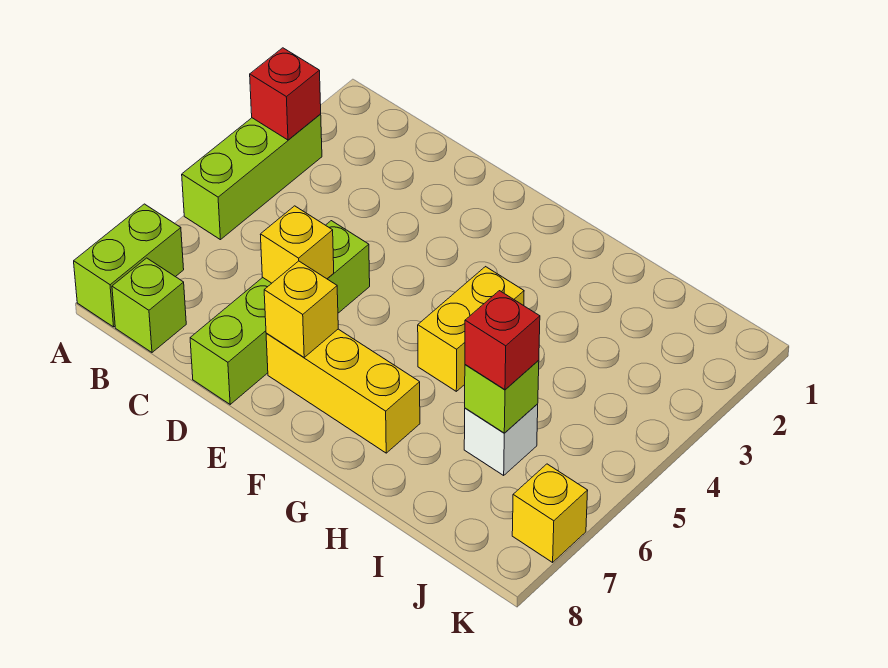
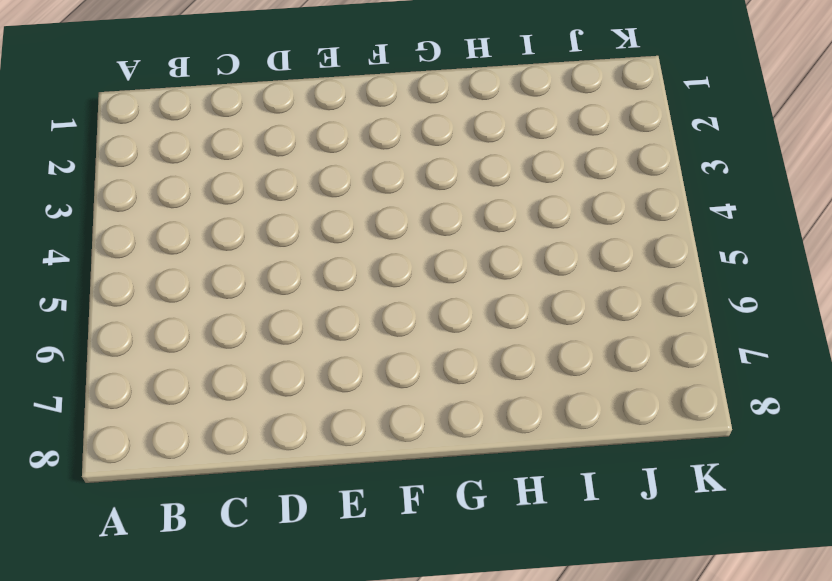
none -> lime brick A3:A5 level 1
none -> lime brick A7:A8 level 1
none -> lime brick B8 level 1

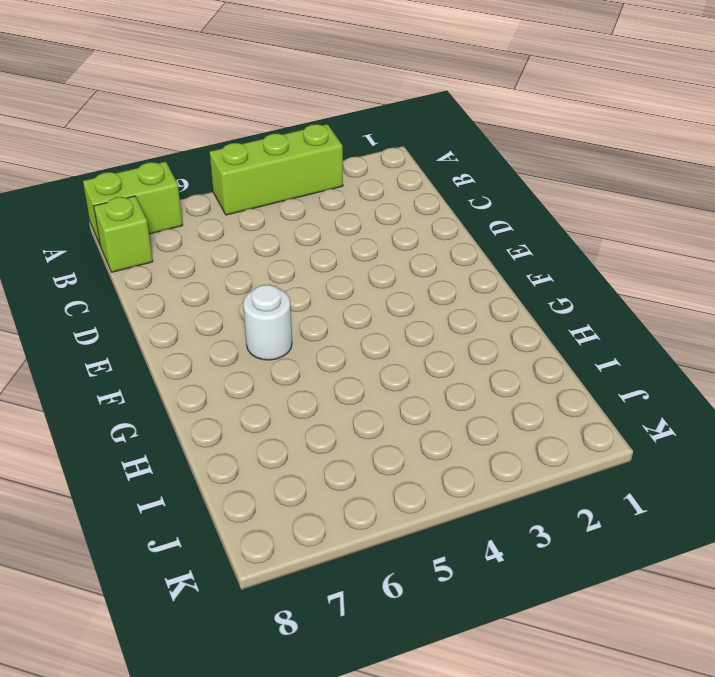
white round brick F6 level 1 -> none
none -> lime brick D5:D8 level 1
none -> yellow brick E7:G7 level 1
none -> yellow brick G4:G5 level 1

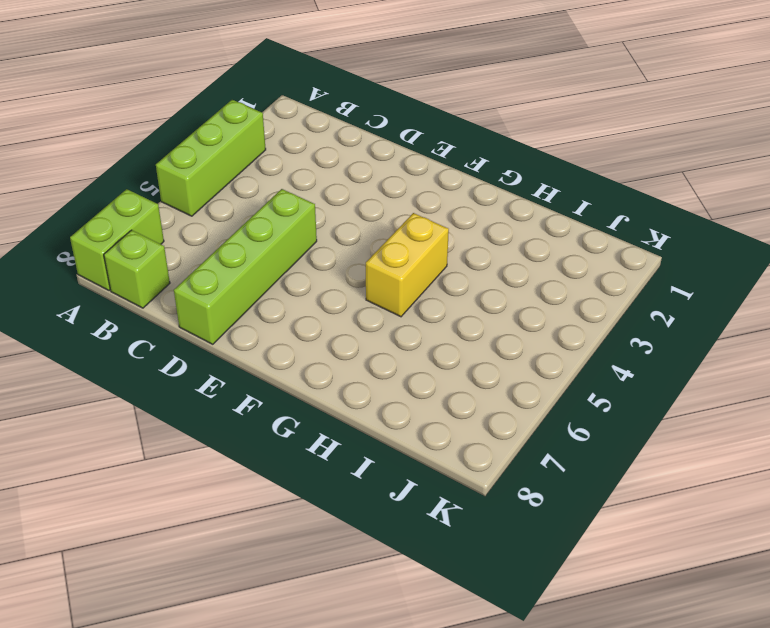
none -> yellow brick E7:G7 level 1
none -> white brick I6 level 1
none -> yellow brick K7 level 1

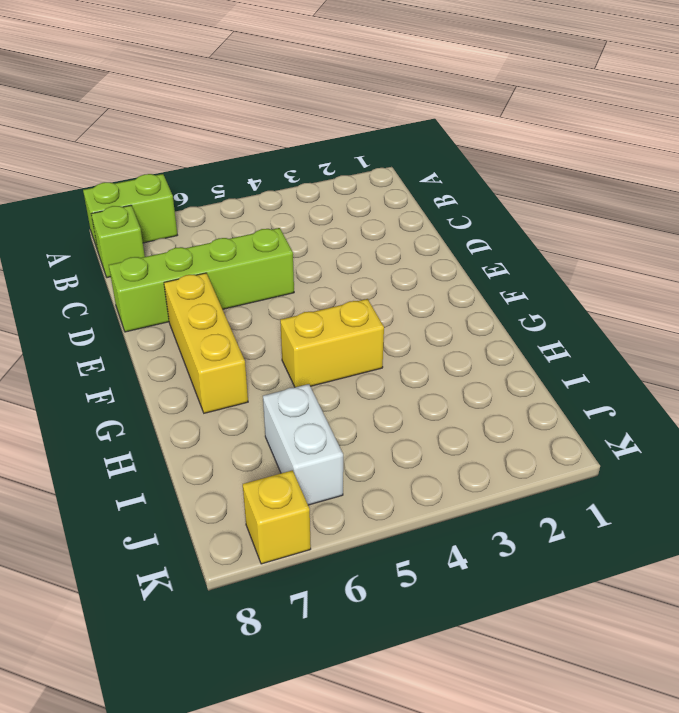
white brick I6:J6 level 1 -> white brick I6 level 1
none -> lime brick A3:A5 level 1
none -> red brick A3 level 2
none -> yellow brick D6 level 2

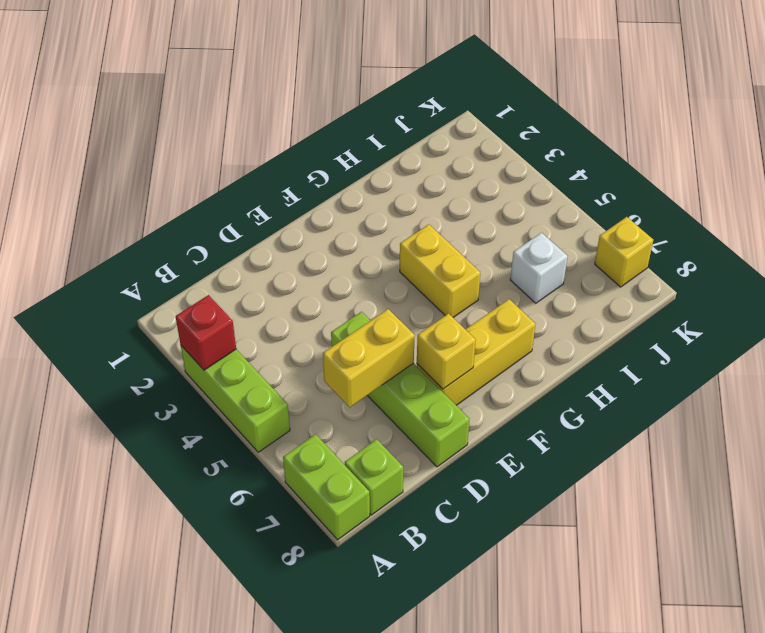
yellow brick C6:D6 level 2 -> yellow brick D6 level 2
none -> lime brick I6 level 2
none -> red brick I6 level 3

